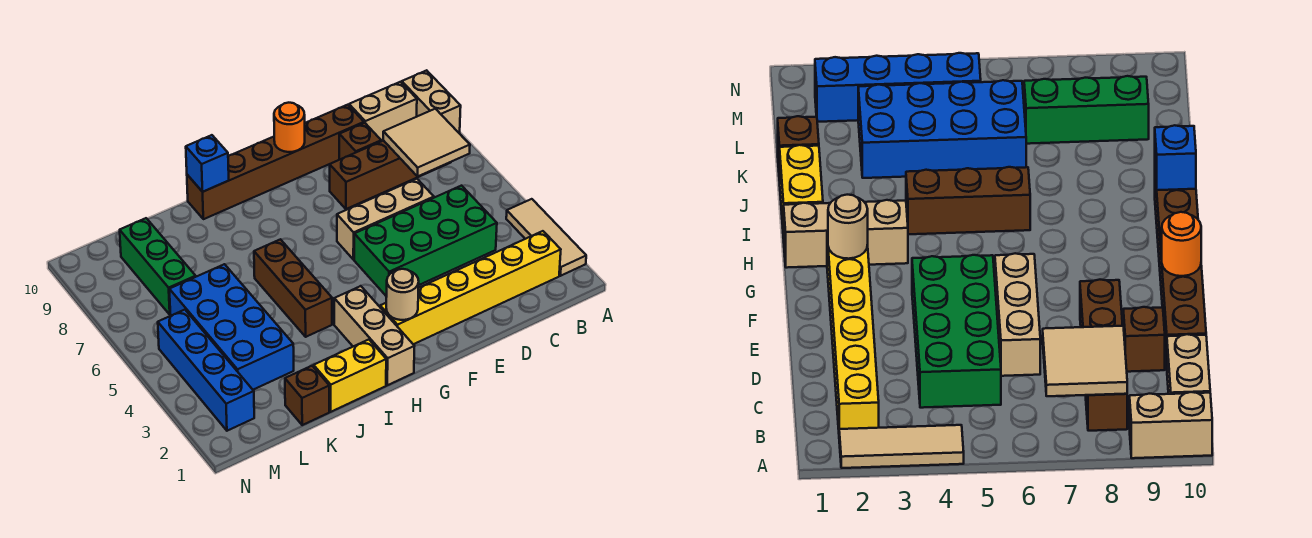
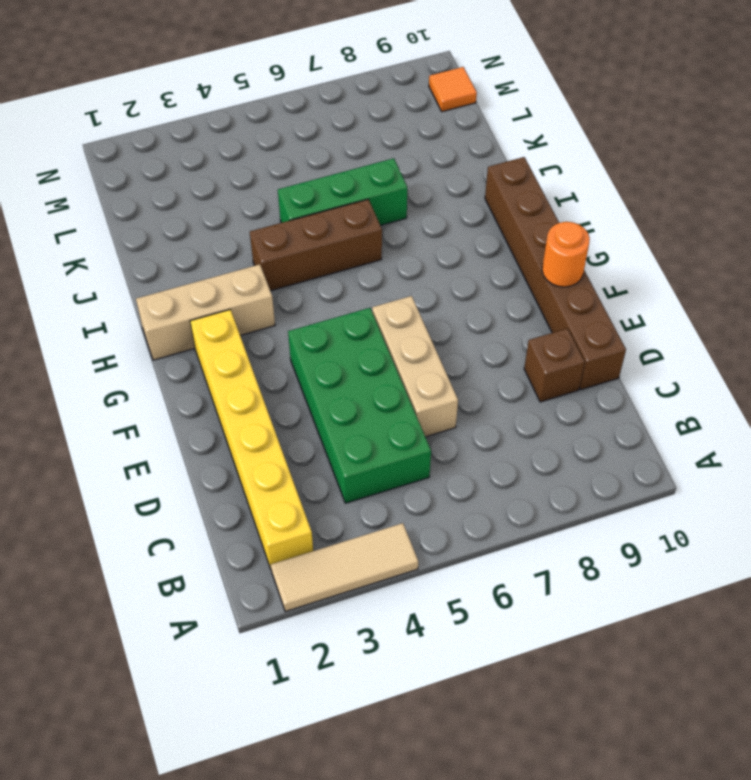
green brick J5:J7 level 1 -> green brick L7:L9 level 1
orange tile M10 level 1 -> none
none -> tan brick A9:A10 level 1
none -> brown brick B8:E8 level 1
none -> tan brick B10:C10 level 1

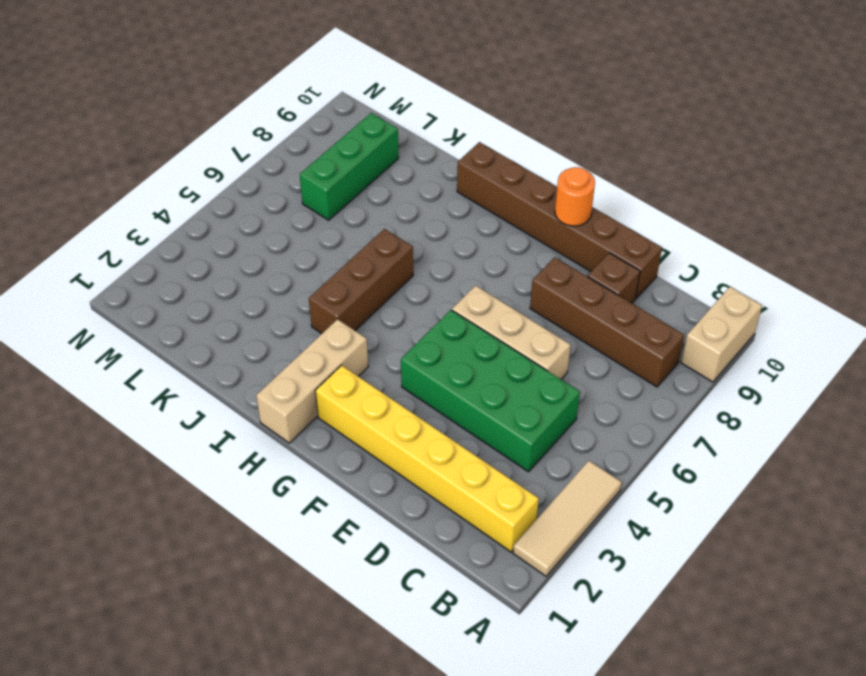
none -> tan brick B10:C10 level 1
none -> yellow brick I1:J1 level 1
none -> brown brick K1 level 1

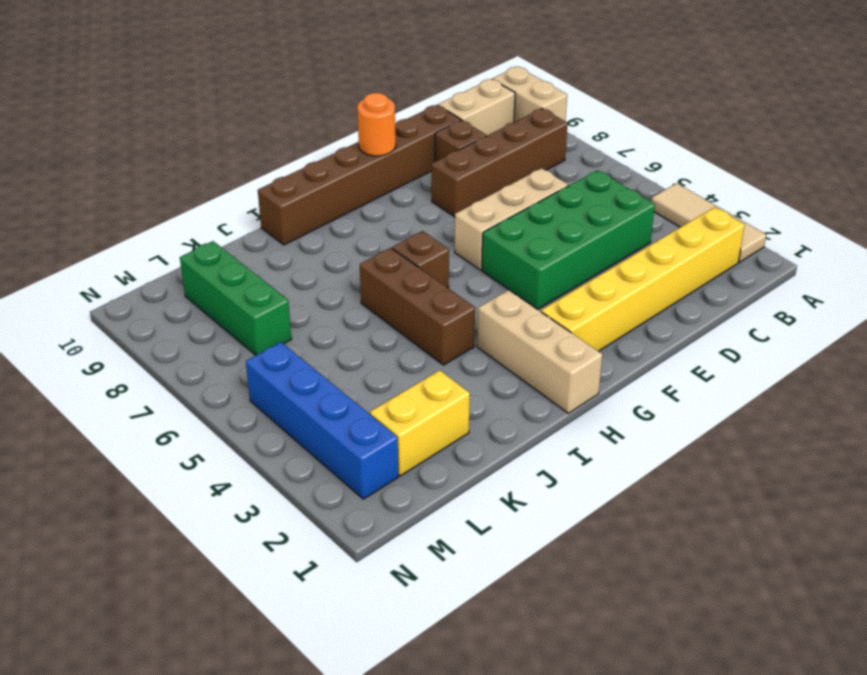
brown brick H6 level 1 -> brown brick K1 level 1
yellow brick K2:L2 level 1 -> yellow brick I1:J1 level 1
none -> blue brick K3:L6 level 1
none -> tan tile B7:C8 level 2
none -> tan round brick G2 level 2

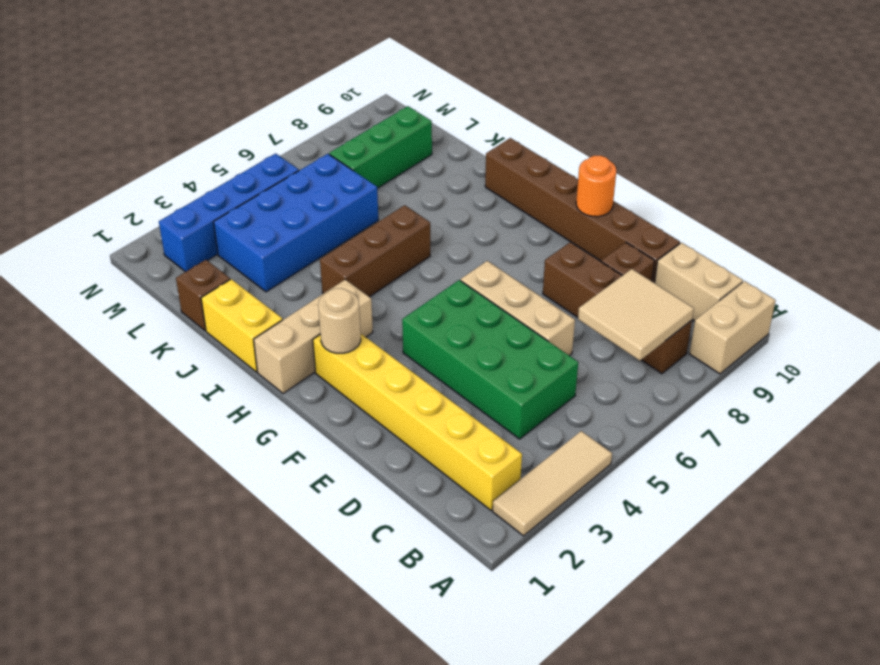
none -> blue brick I10 level 2

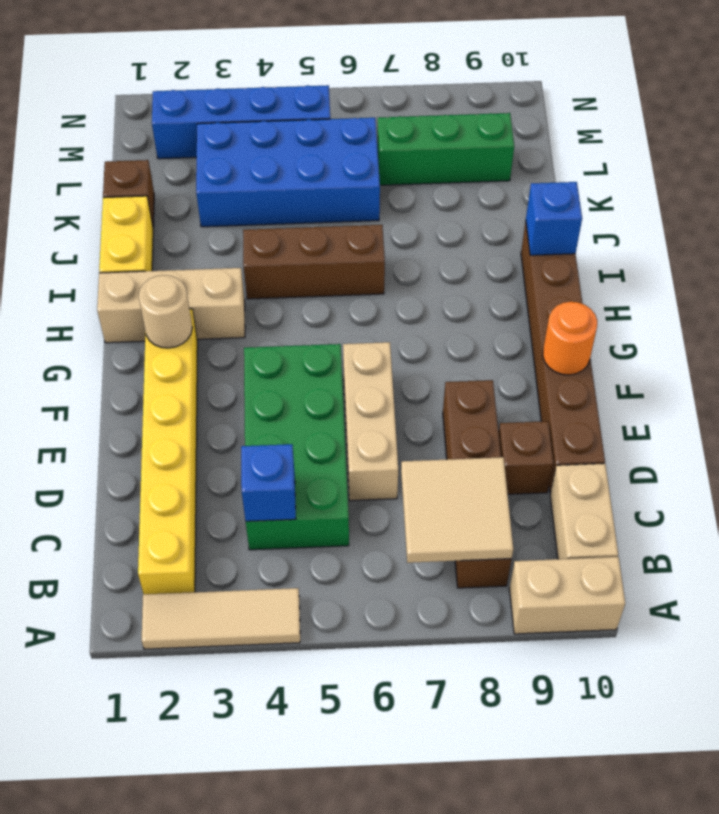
blue brick C4 level 2 -> none

